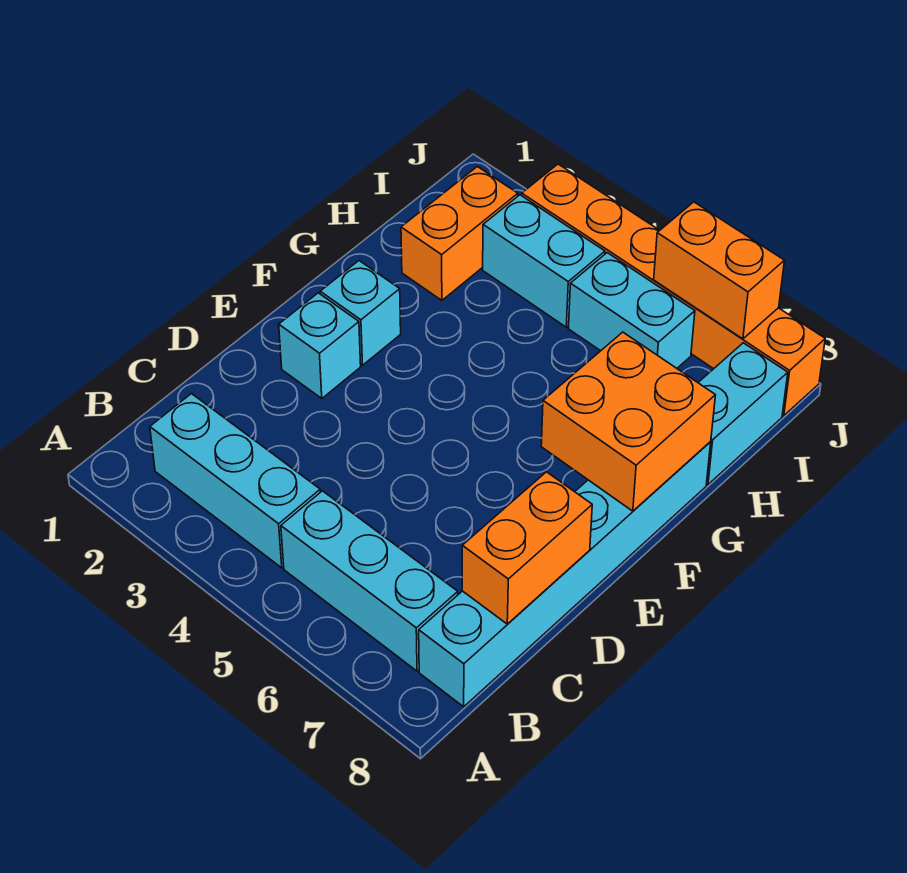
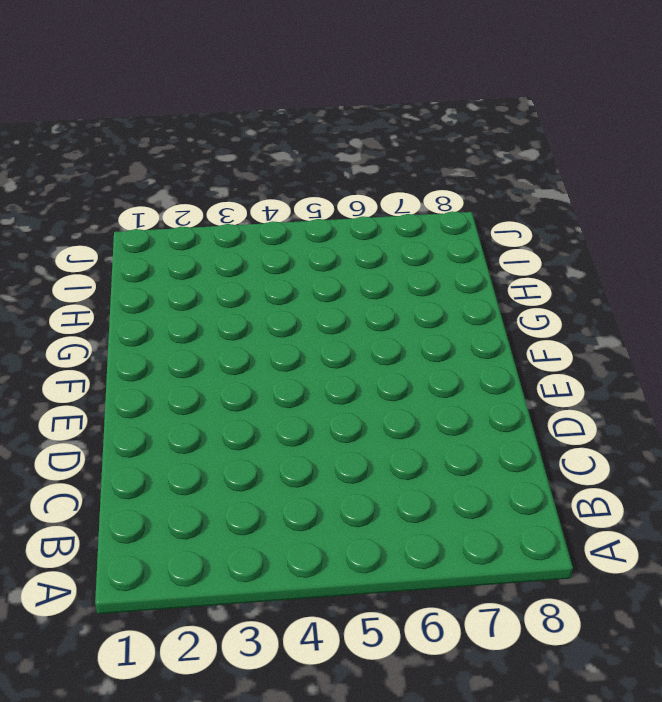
none -> cyan brick B2:B4 level 1
none -> cyan brick B5:B7 level 1
none -> cyan brick B8:G8 level 1

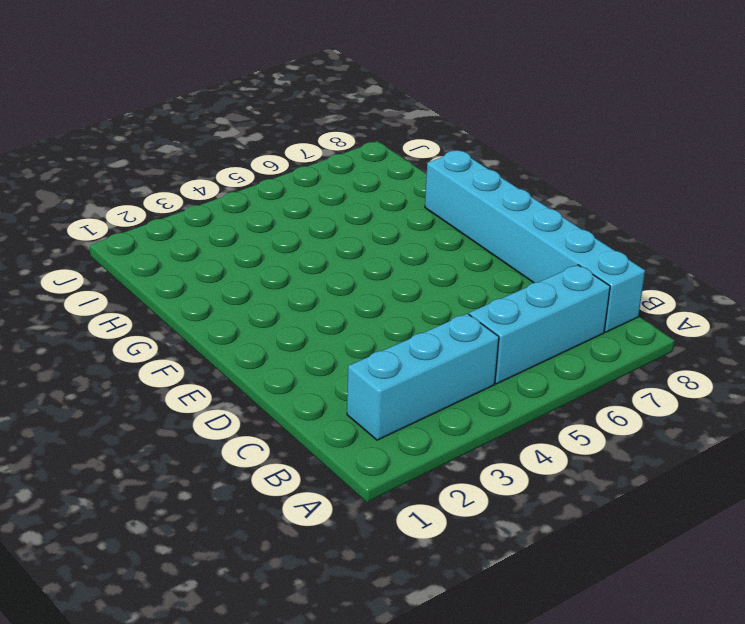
none -> cyan brick E2 level 1
none -> cyan brick F2 level 1
none -> orange brick H2:I2 level 1

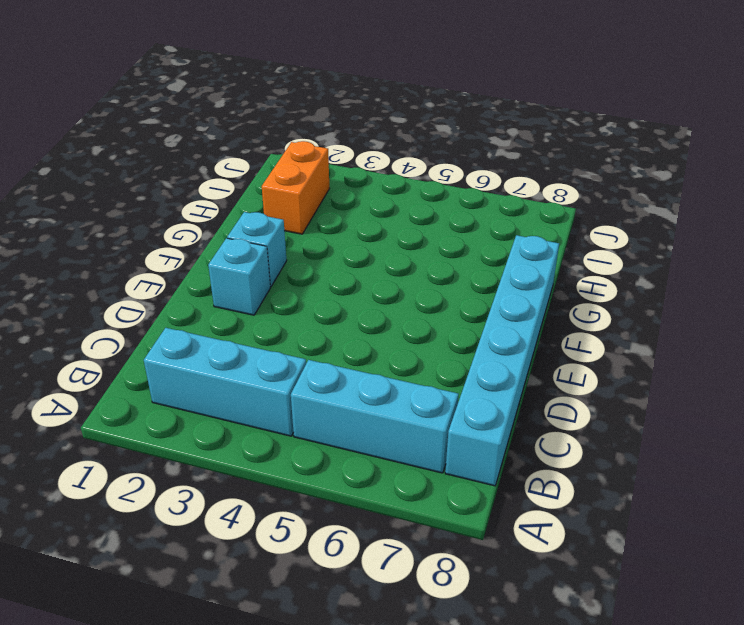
none -> cyan brick H8:I8 level 1
none -> cyan brick I3:I4 level 1
none -> cyan brick I5:I6 level 1

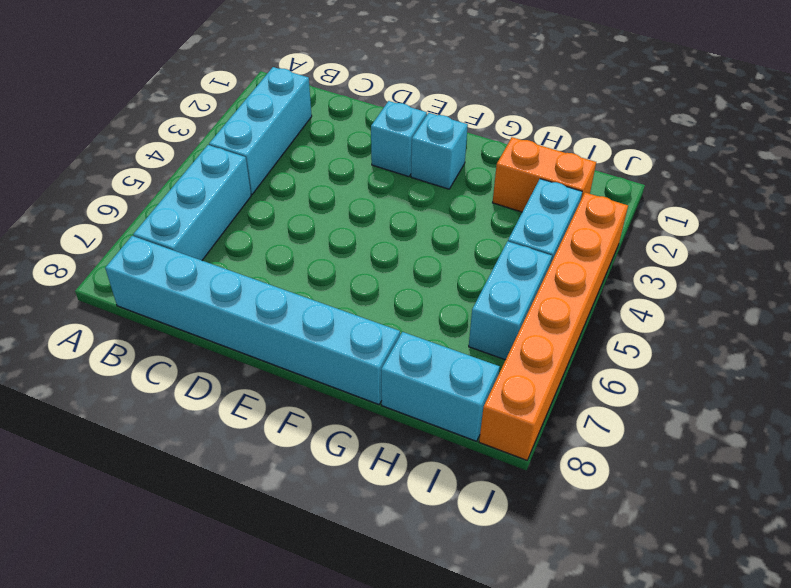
none -> orange brick C8:D8 level 2
none -> orange brick F7:G8 level 2
none -> orange brick J6:J7 level 2

